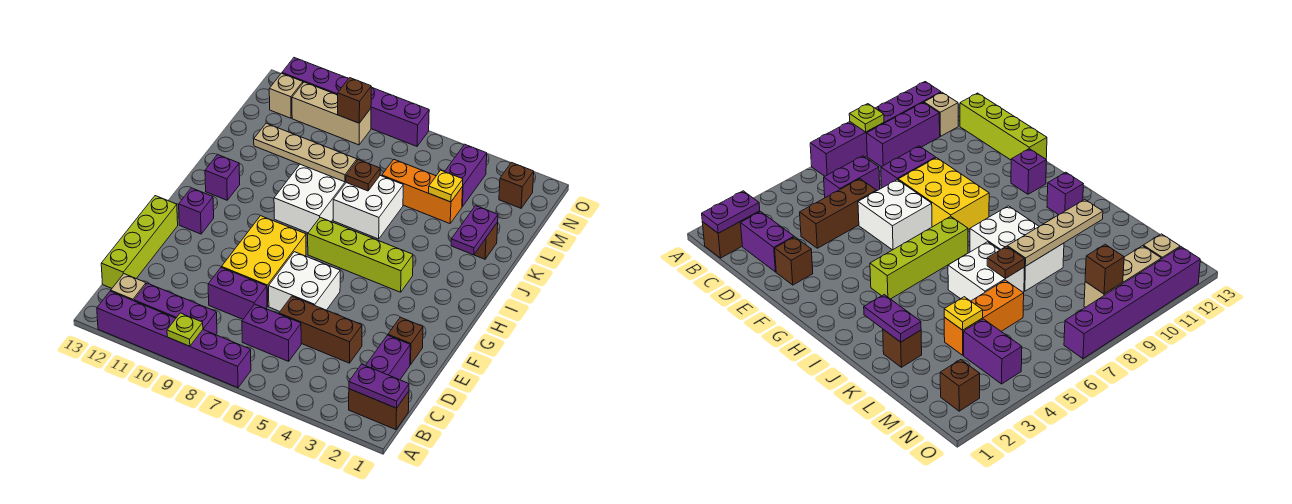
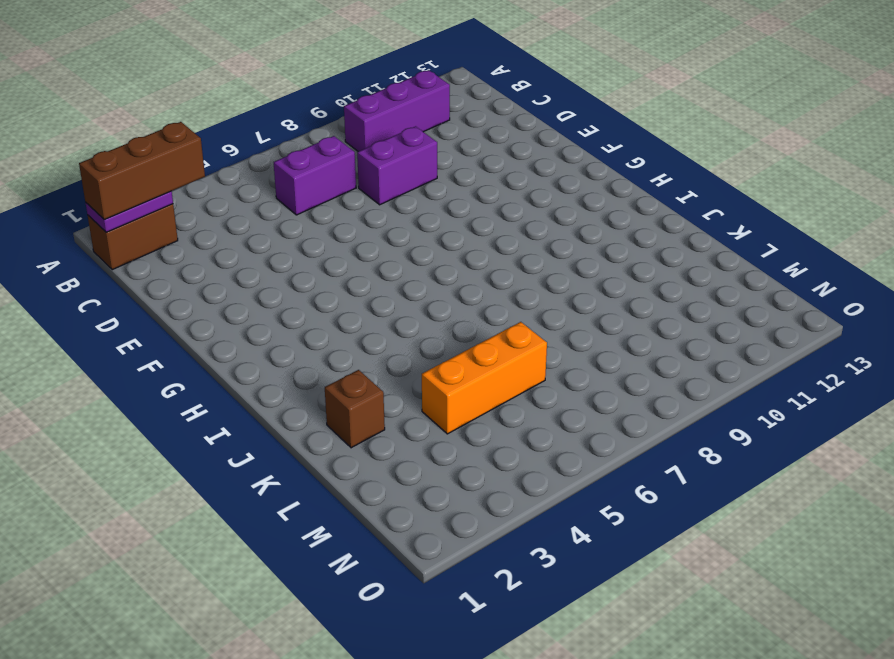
brown brick B1:B3 level 3 -> brown brick D4:D6 level 1
none -> purple brick A7:A12 level 1
none -> tan brick B12 level 1
none -> purple brick C2:D2 level 1
none -> lime brick C13:F13 level 1

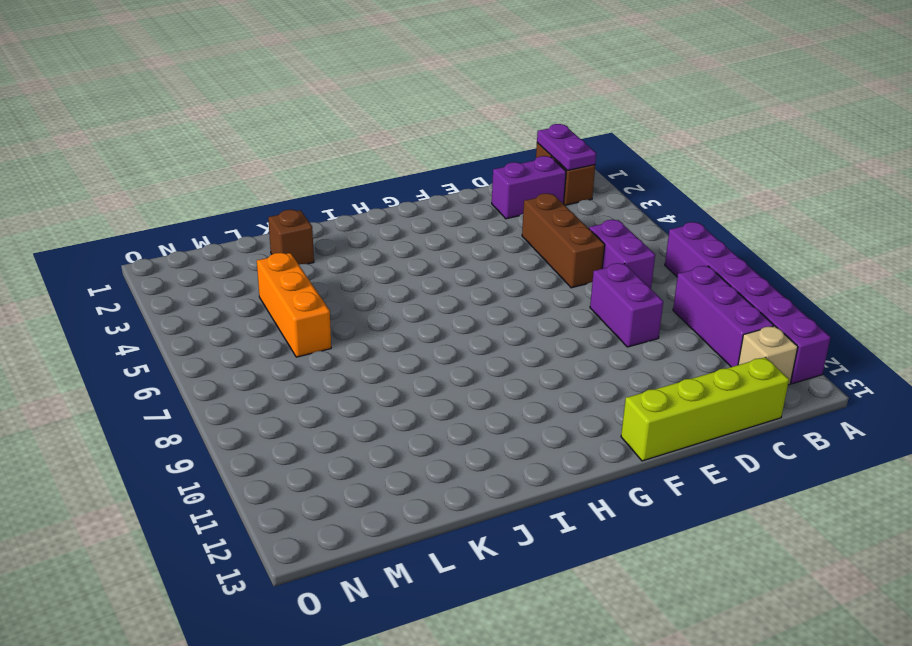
none -> brown brick E2 level 1
none -> white brick E6:F7 level 1
none -> yellow brick E8:G9 level 1
none -> purple brick G12 level 1

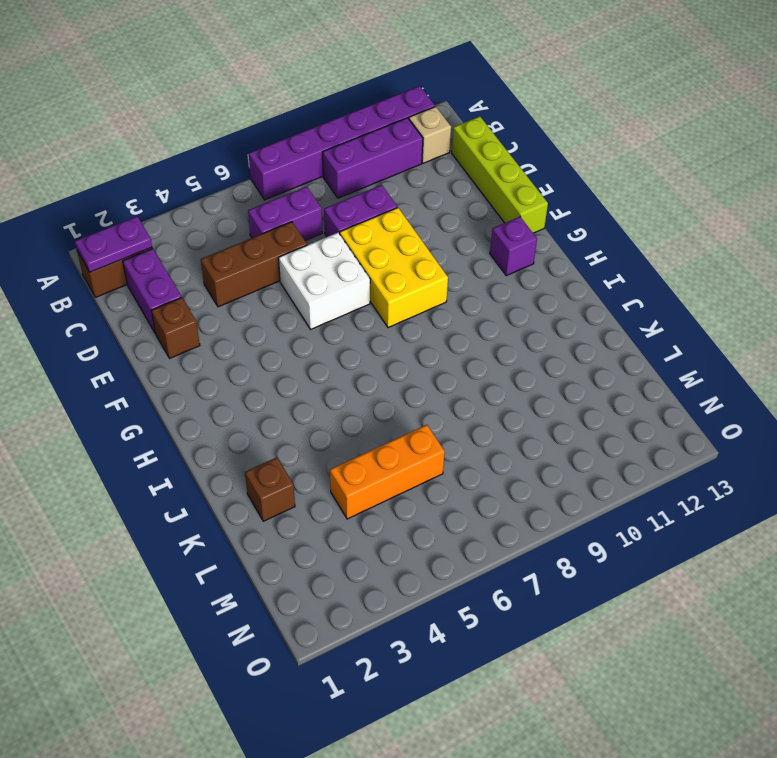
none -> lime brick H4:H7 level 1
none -> white brick I8:K9 level 1
none -> purple brick I12 level 1
none -> white brick J6:K7 level 1

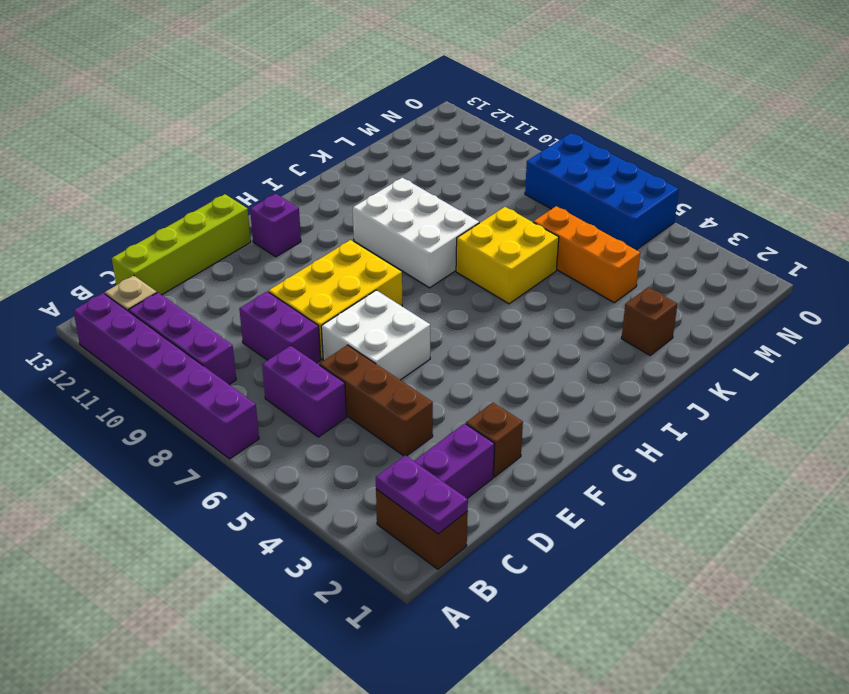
white brick I8:J10 level 1 -> white brick I8:K9 level 1
yellow brick J6:K7 level 1 -> white brick J6:K7 level 1
blue brick N5:O8 level 1 -> purple brick O7:O12 level 1
none -> lime brick H4:H7 level 1
none -> purple brick I12 level 1
none -> purple brick M4:N4 level 1
none -> brown brick N2 level 1

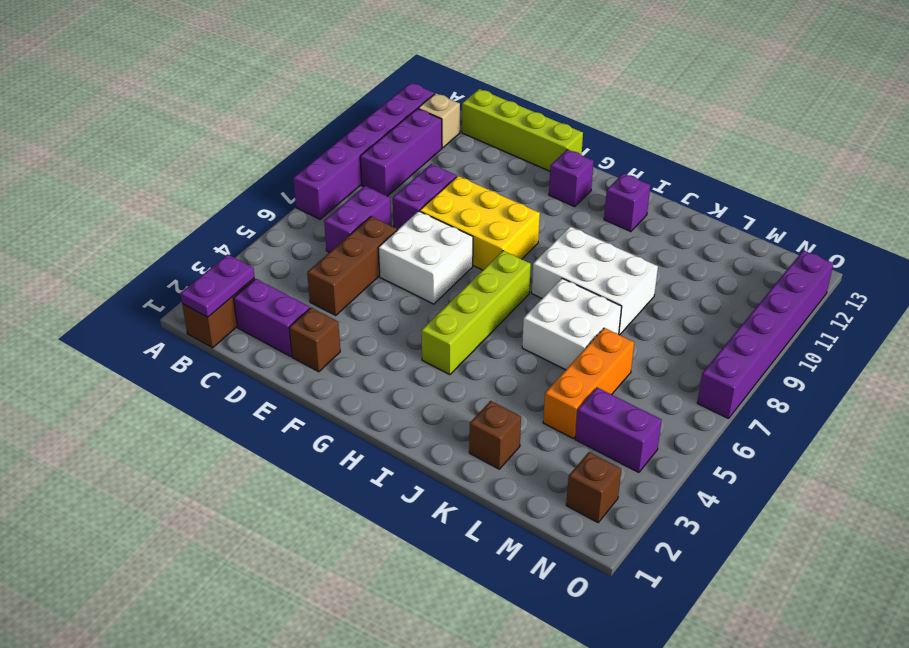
none -> tan brick N9:N11 level 1
none -> tan brick N12 level 1
none -> lime plate A9 level 2
none -> purple plate J2:K2 level 2

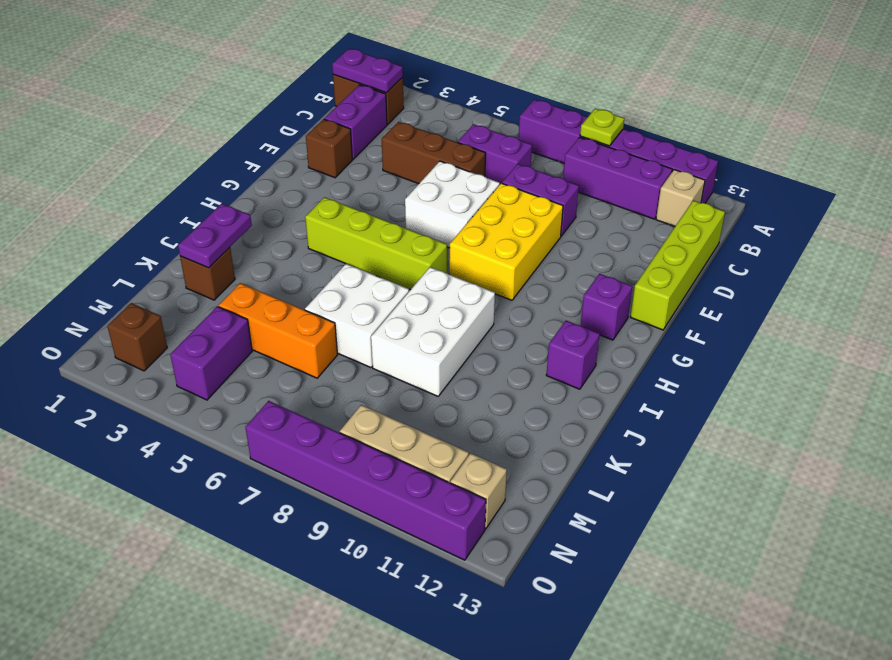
none -> brown plate K7 level 2
none -> tan plate K8:K11 level 2
none -> yellow plate L4 level 2
none -> brown brick N9 level 2

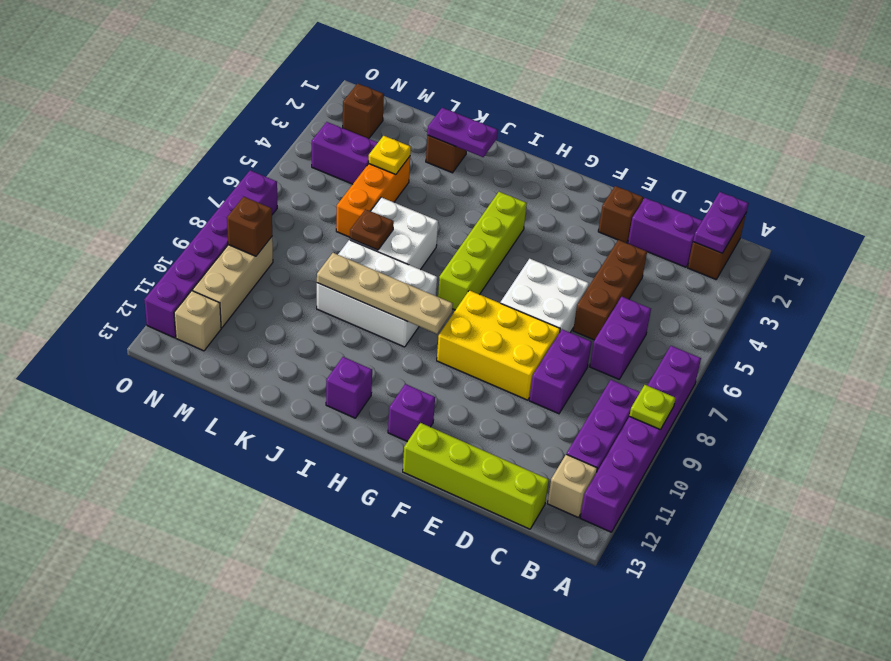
tan plate H9:K9 level 2 -> tan plate K8:K11 level 2

